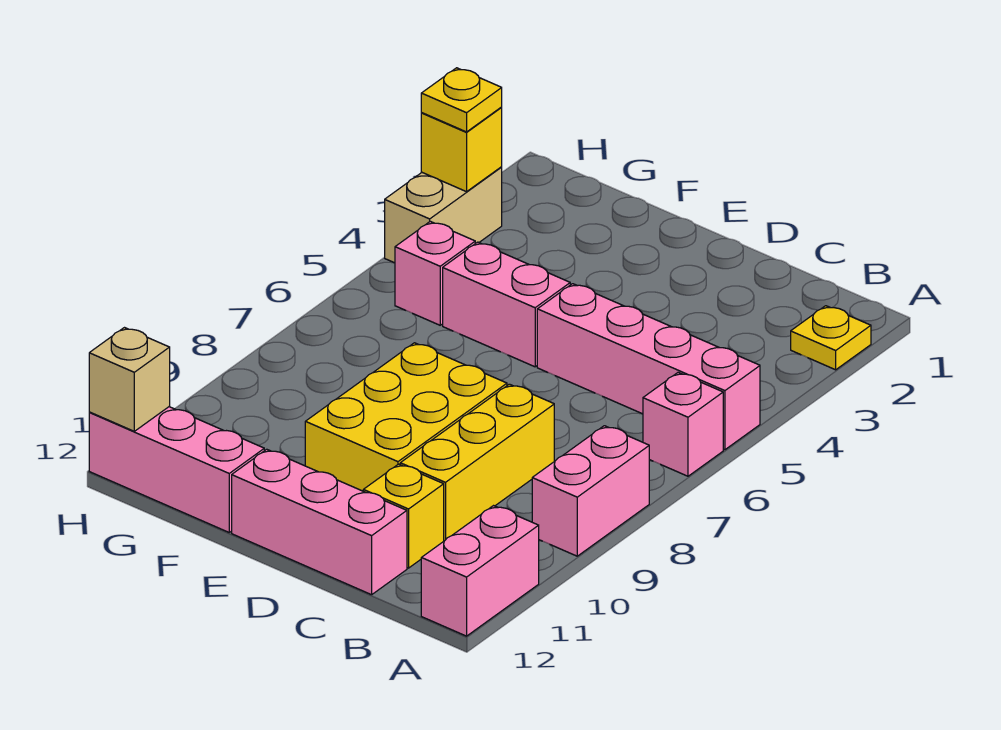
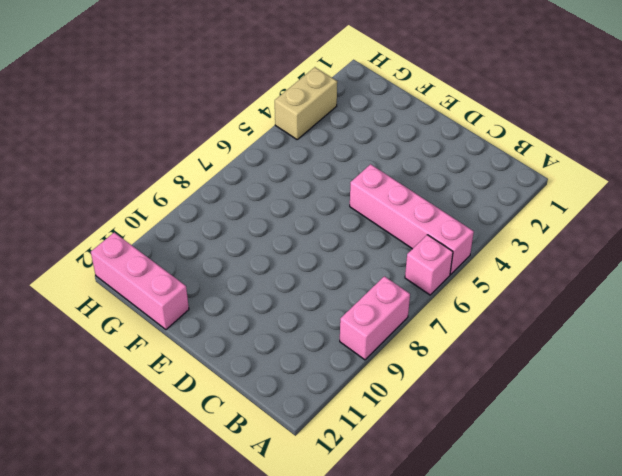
none -> yellow plate A2 level 1
none -> pink brick A11:A12 level 1
none -> yellow brick C8:C10 level 1

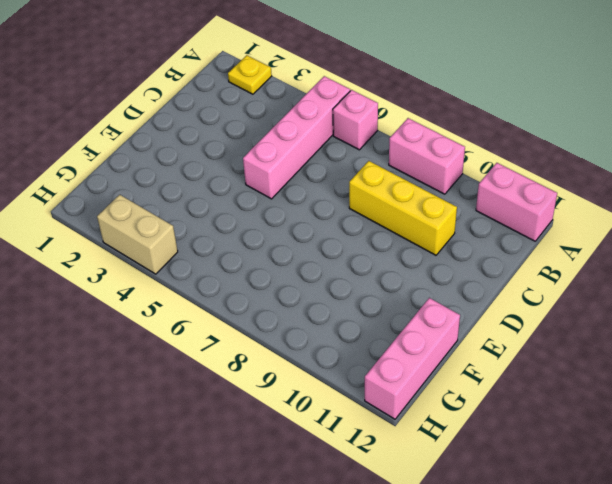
none -> yellow brick C11 level 1
none -> pink brick C12:E12 level 1
none -> yellow brick D8:E10 level 1

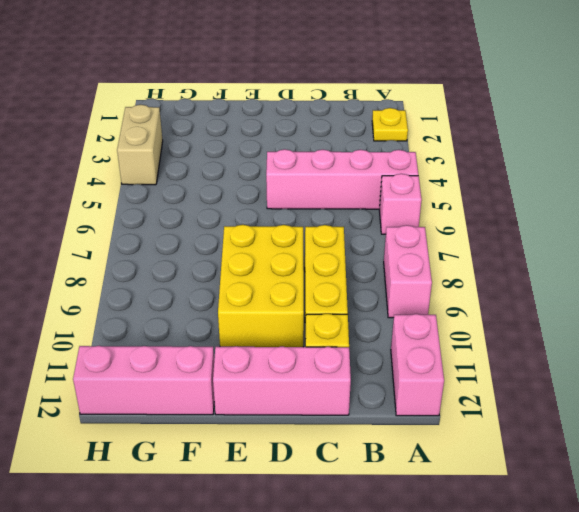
none -> pink brick E5:F5 level 1
none -> pink brick G5 level 1
none -> yellow brick H3 level 2

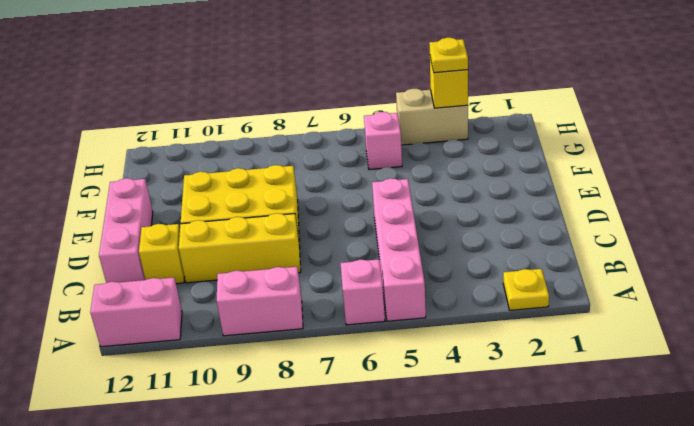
none -> pink brick E5:F5 level 1
none -> pink brick F12:H12 level 1
none -> tan brick H12 level 2

